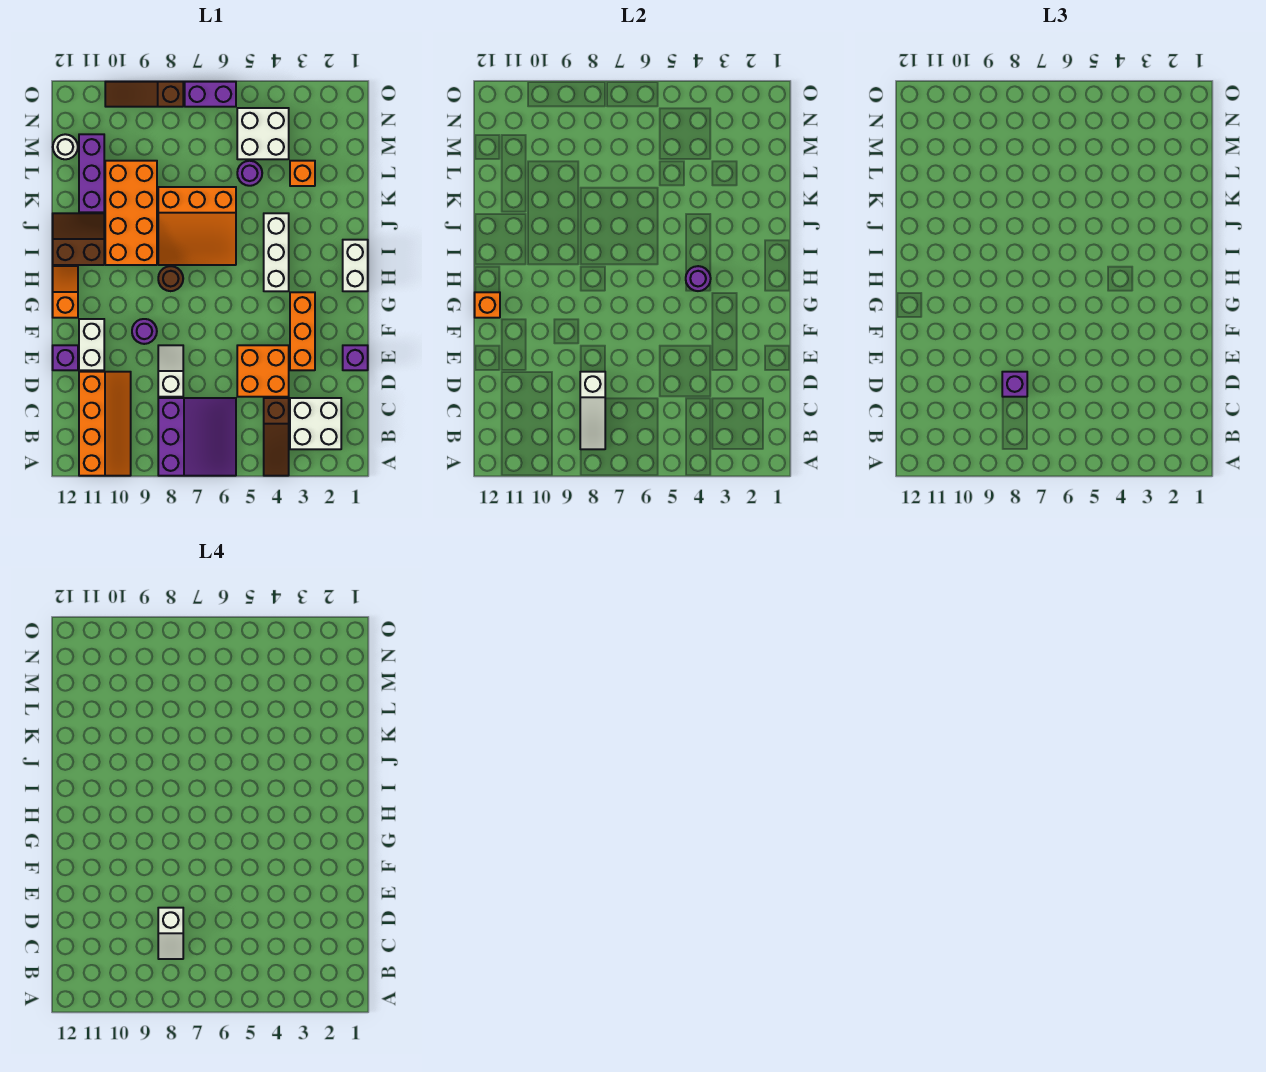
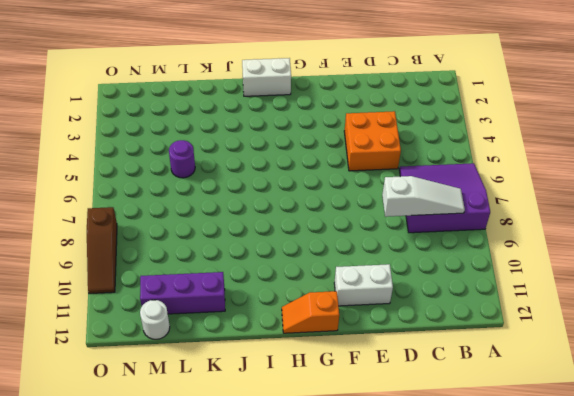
none -> brown slope A4:C4 level 1 top C
none -> orange slope A10:D11 level 1 top 11
none -> white brick B2:C3 level 1
none -> white slope D8:E8 level 1 top D

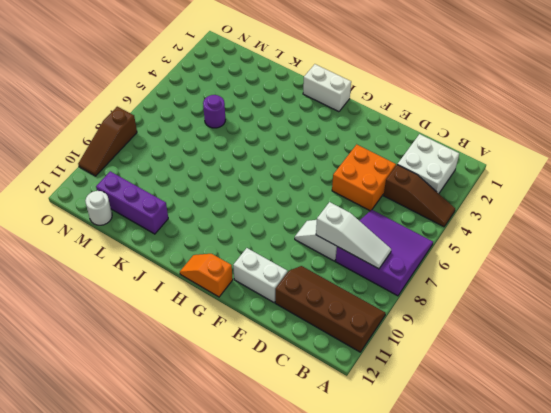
brown slope A10:D11 level 1 top 11 -> orange slope A10:D11 level 1 top 11
none -> purple brick E1 level 1
none -> orange brick E3:G3 level 1
none -> purple brick E12 level 1
none -> purple round brick F9 level 1

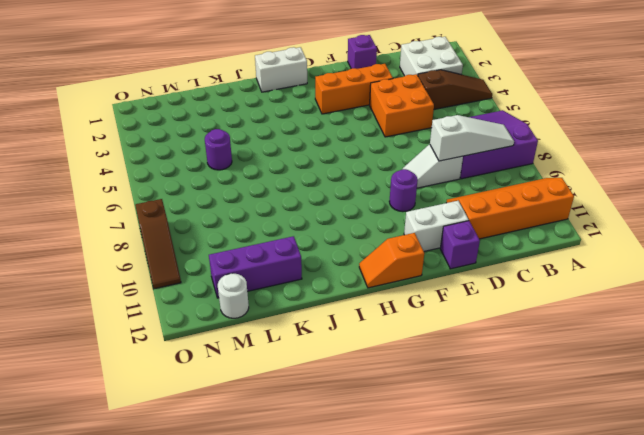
none -> white brick H4:J4 level 1
none -> brown round brick H8 level 1
none -> orange slope I6:K8 level 1 top K
none -> orange brick I9:L10 level 1

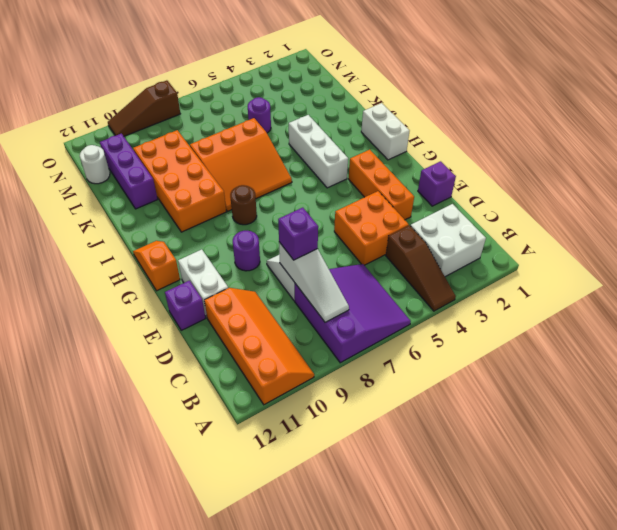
none -> brown slope I11:J12 level 1 top I
none -> orange brick L3 level 1
none -> white brick M4:N5 level 1
none -> purple brick O6:O7 level 1

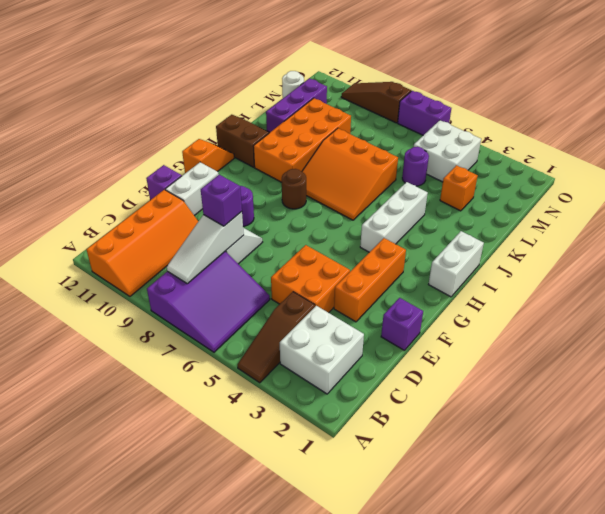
none -> orange brick G12 level 2
none -> purple round brick H4 level 2
none -> white slope C8:D8 level 4 top D

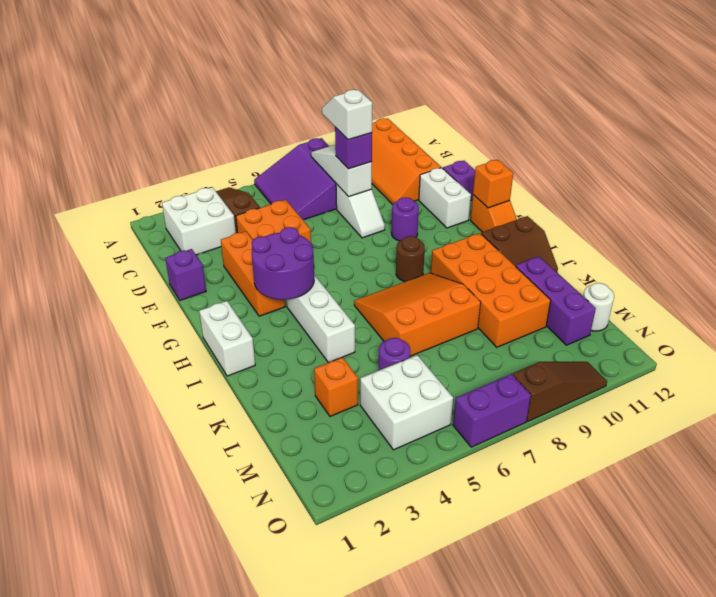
purple round brick G3:H4 level 2 -> purple round brick H4 level 2

